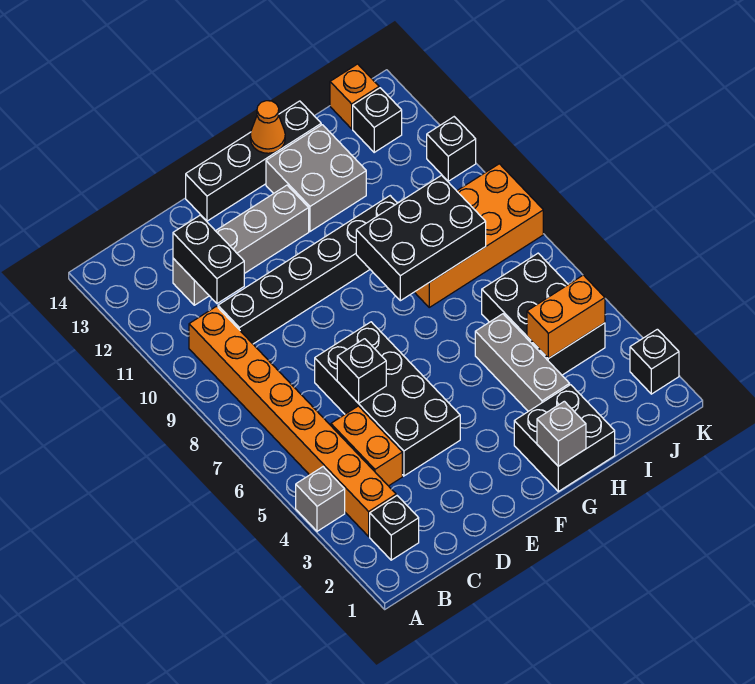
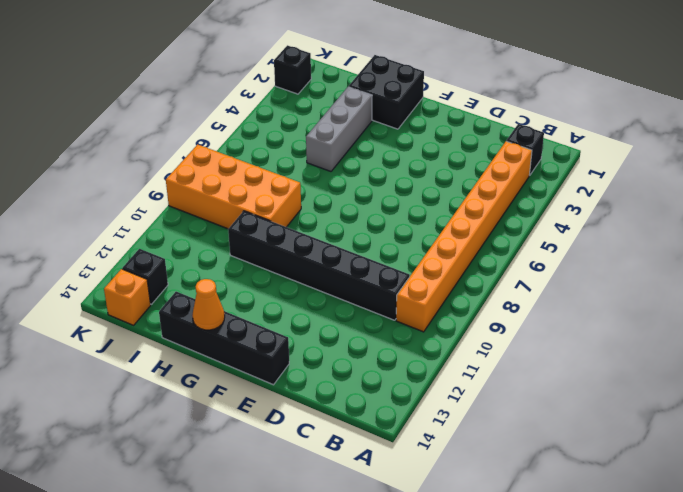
none -> grey brick A4 level 1
none -> orange brick C4:C5 level 1
none -> grey brick C12:F12 level 1

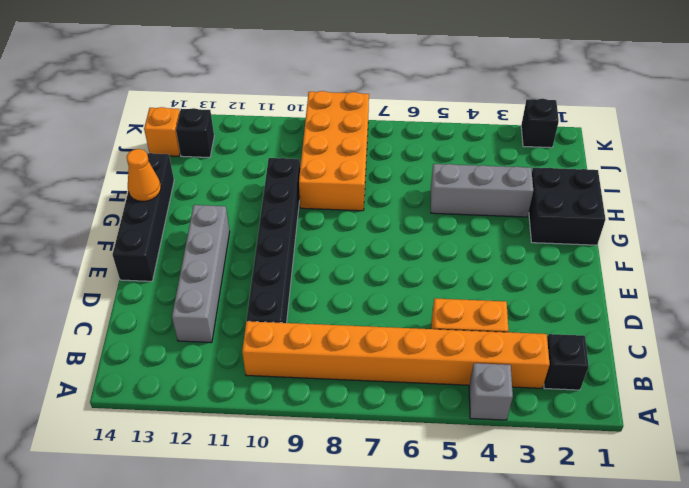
none -> black brick D4:E7 level 1
none -> grey brick G12:H13 level 1
none -> black brick I4:J6 level 1

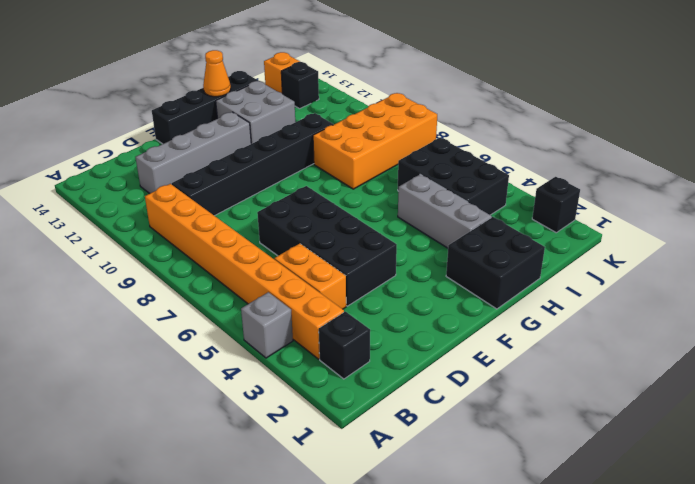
none -> black brick K11 level 1
none -> black brick C11:C12 level 2
none -> black brick D6 level 2

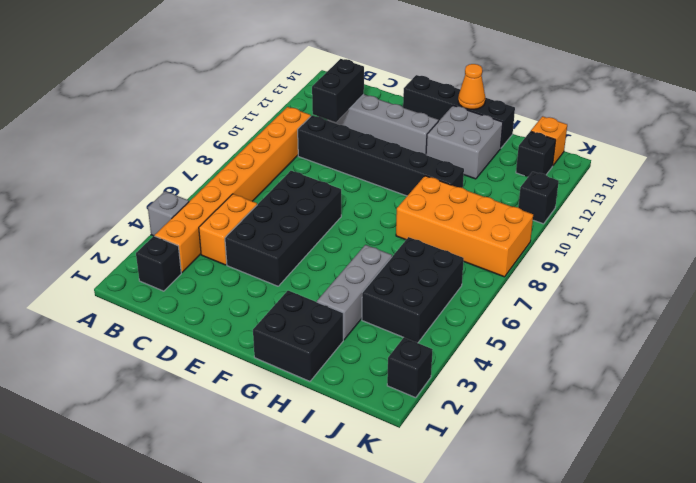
none -> black brick D6 level 2
none -> grey brick G1 level 2
none -> black brick G8:I9 level 2

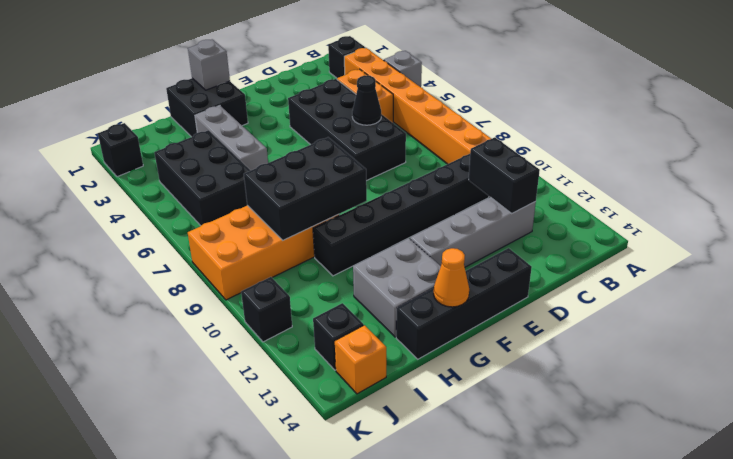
black cone D6 level 2 -> black brick D6 level 2
none -> orange brick I4:J4 level 2

